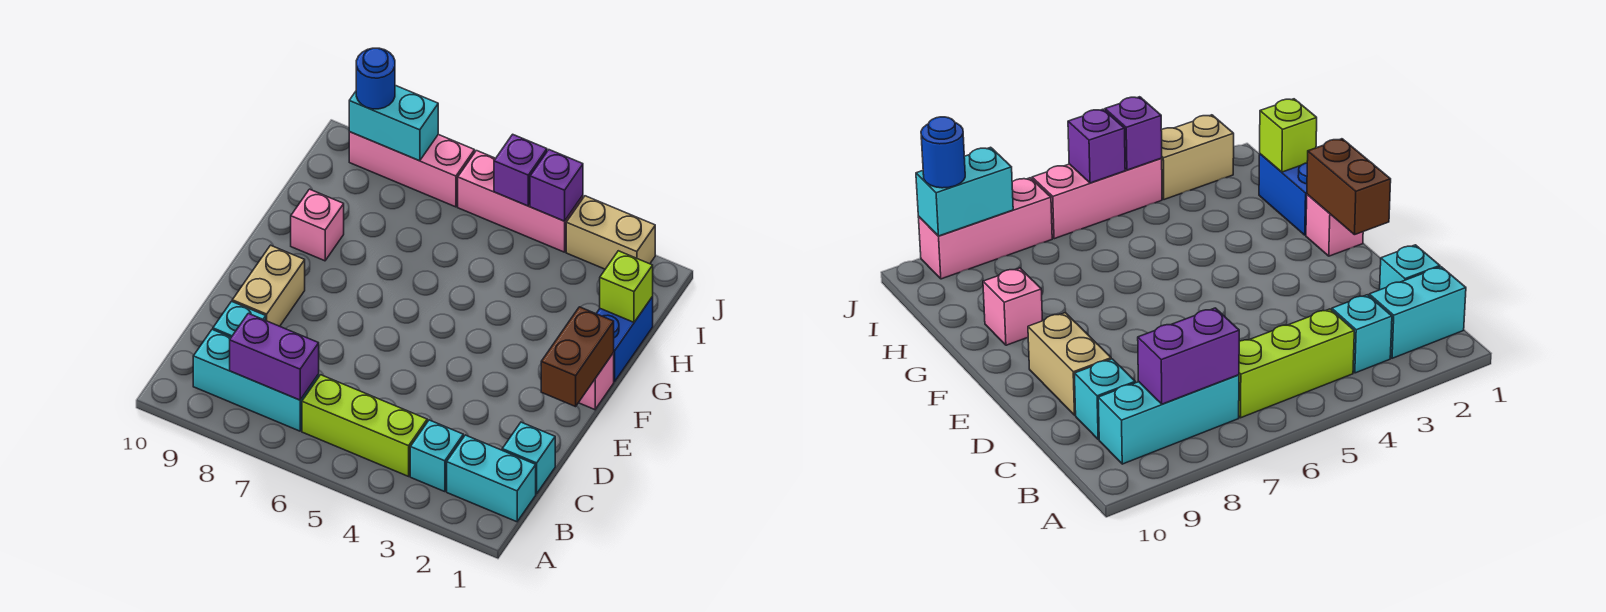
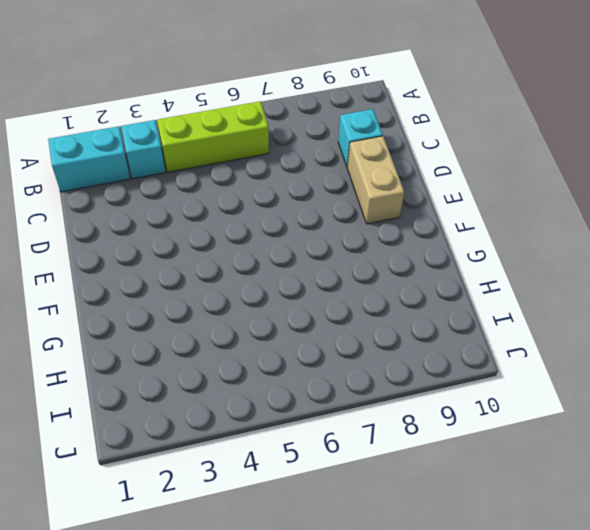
none -> cyan brick B7:B9 level 1
none -> cyan brick C1 level 1
none -> pink brick F1 level 1

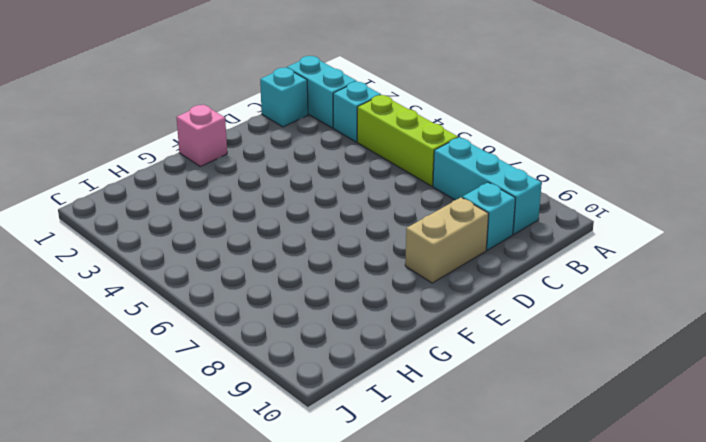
none -> blue brick G1:H1 level 1
none -> pink brick G9 level 1
none -> tan brick J2:J3 level 1

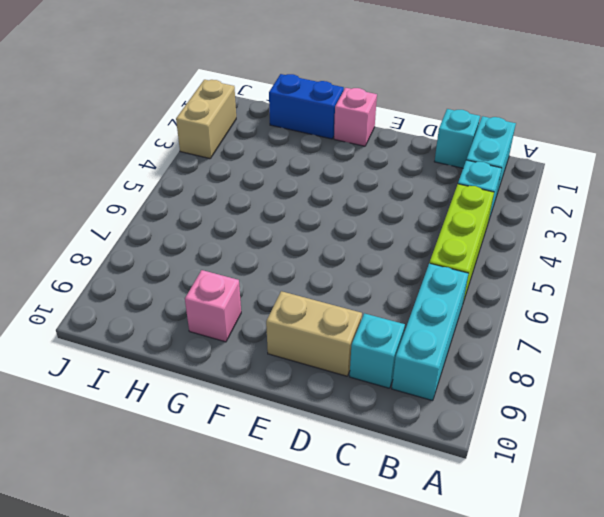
none -> pink brick J4:J6 level 1
none -> pink brick J7:J9 level 1
none -> purple brick B7:B8 level 2

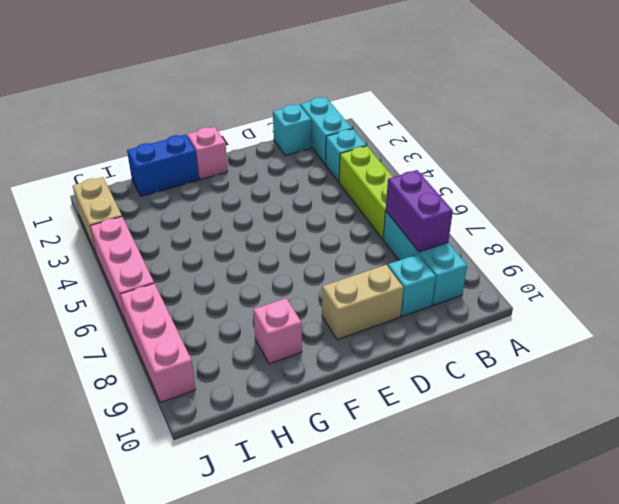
none -> brown brick E1:F1 level 2
none -> lime brick H1 level 2
none -> purple brick J4 level 2

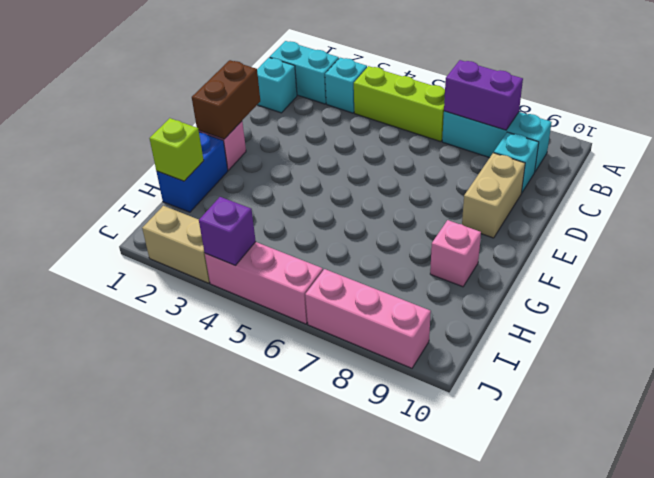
none -> purple brick J5 level 2
none -> cyan brick J8:J9 level 2
none -> blue round brick J9 level 3

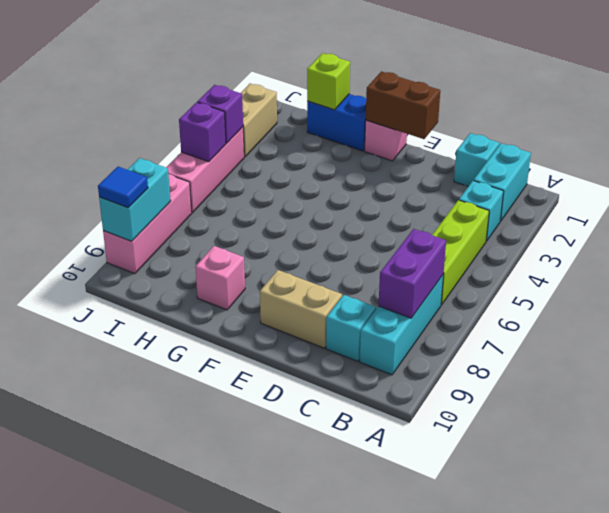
blue tile J9 level 3 -> blue round brick J9 level 3

